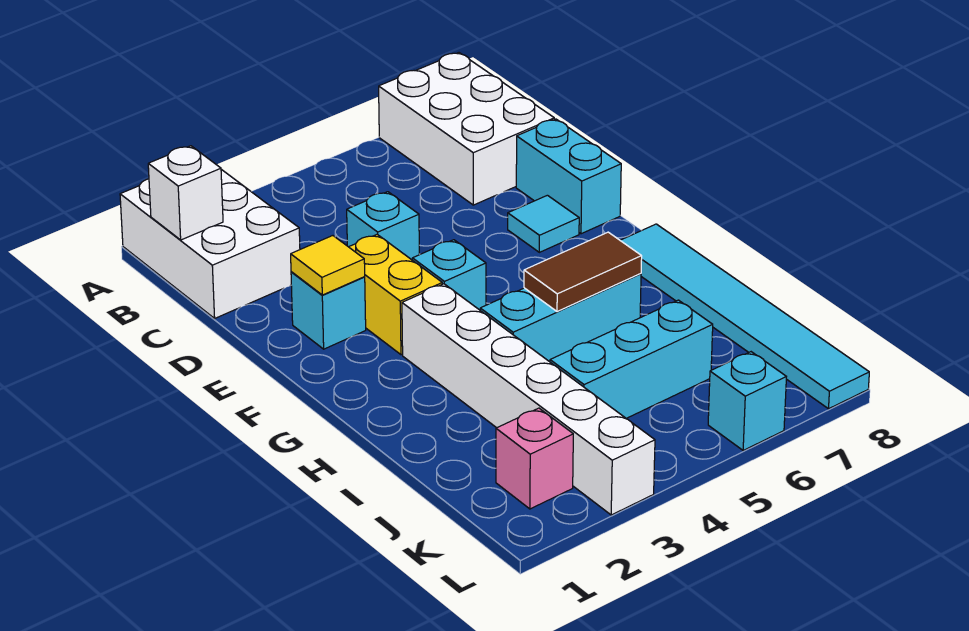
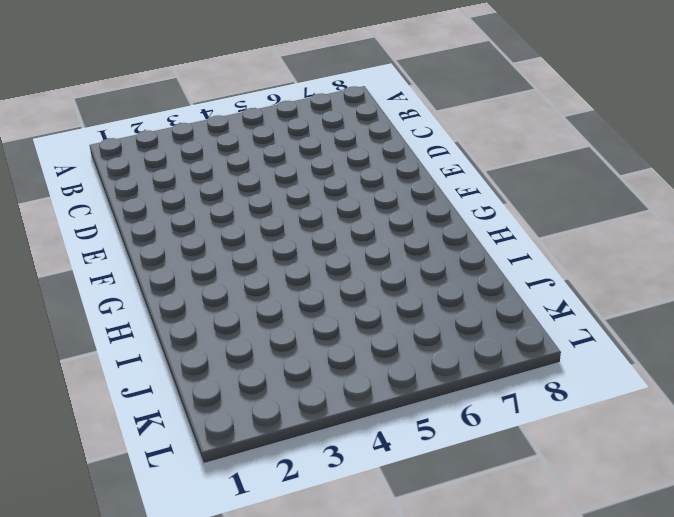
none -> white brick A1:C2 level 1
none -> white brick A7:C8 level 1
none -> cyan brick D4 level 1

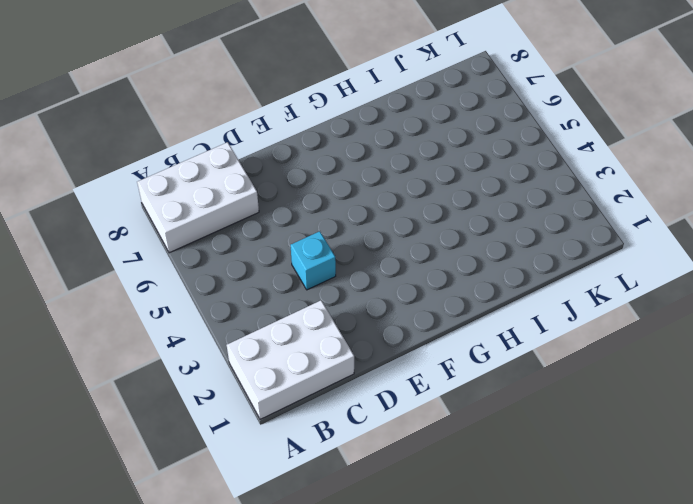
none -> cyan brick D8:E8 level 1
none -> cyan brick E2 level 1
none -> yellow brick E3:F3 level 1

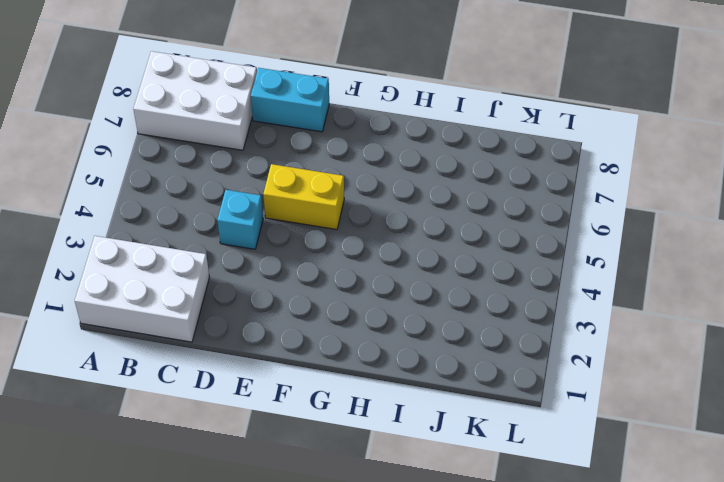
yellow brick E5:F5 level 1 -> yellow brick E3:F3 level 1
none -> cyan brick E2 level 1
none -> cyan tile E7 level 1
none -> cyan brick F4 level 1

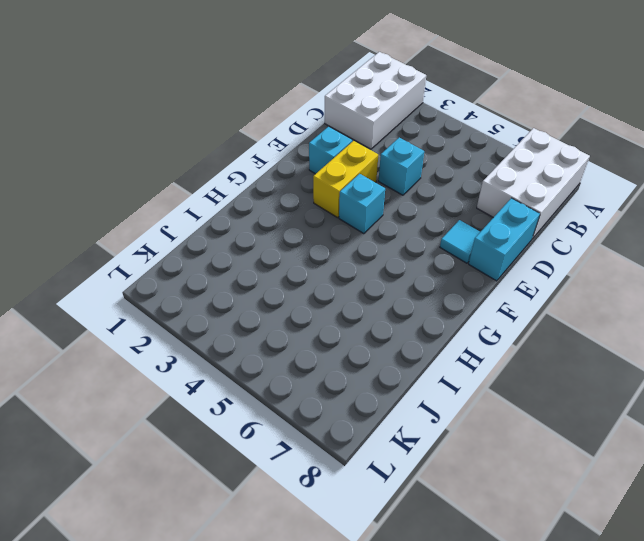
none -> white brick G3:L3 level 1
none -> cyan tile G8:L8 level 1
none -> cyan brick H4:H6 level 1

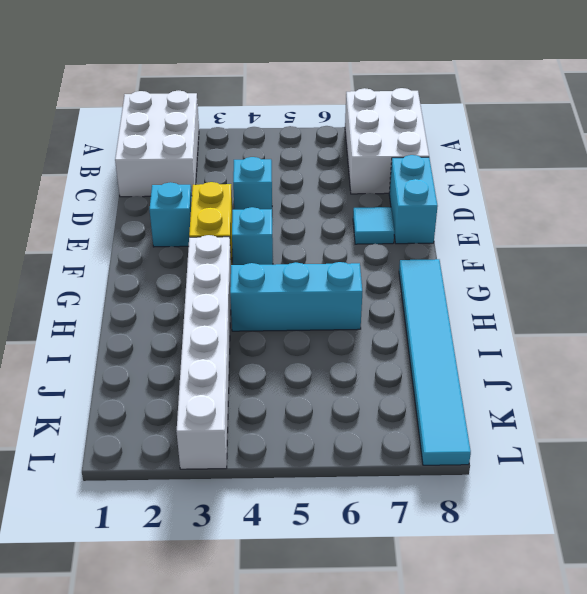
none -> cyan brick J4:J6 level 1
none -> pink brick K2 level 1
none -> cyan brick L6 level 1

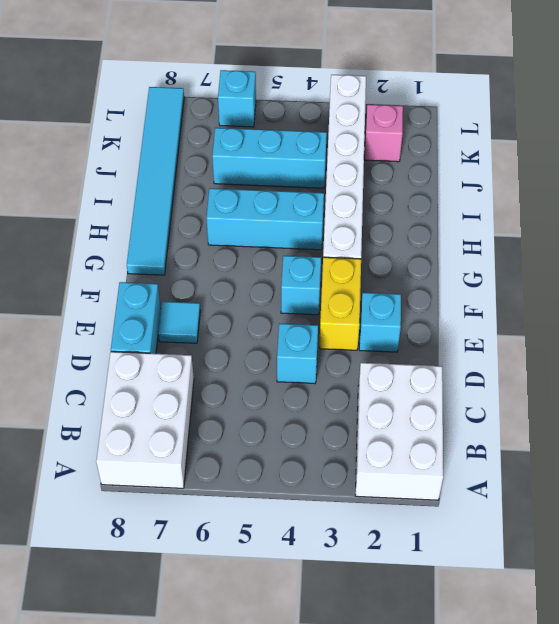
none -> white brick B1 level 2
none -> yellow tile E2 level 2
none -> brown tile H5:H6 level 2

